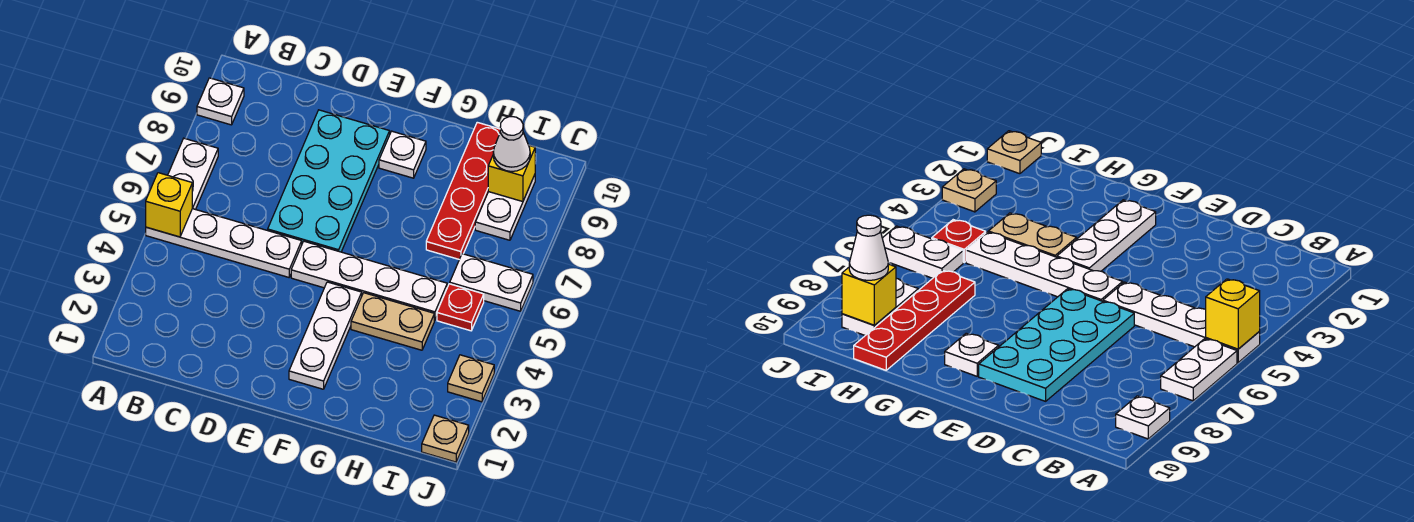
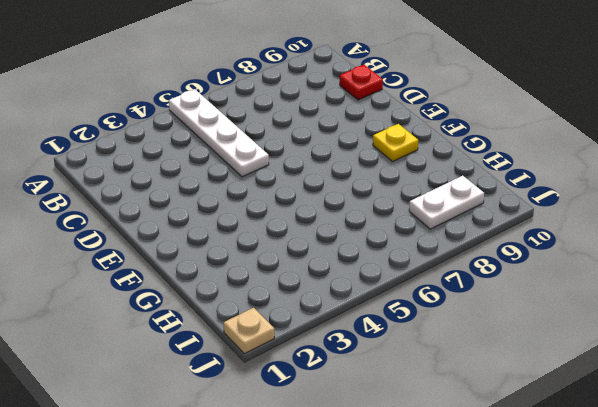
red plate C10 level 1 -> red plate I5 level 1
yellow plate F9 level 1 -> white plate F9 level 1
none -> white plate A6:A7 level 1
none -> white plate A9 level 1
none -> cyan plate D6:E9 level 1

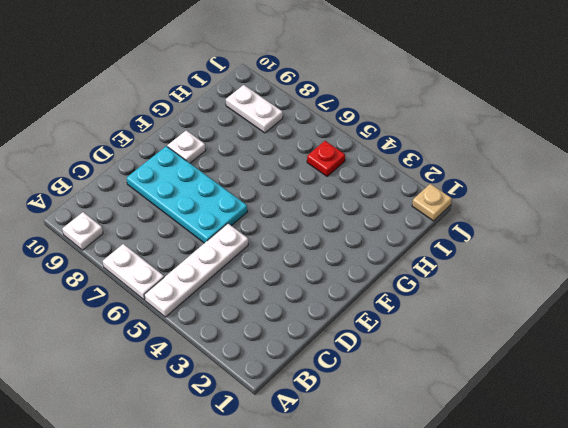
none -> white plate E5:H5 level 1
none -> white plate F2:F4 level 1
none -> tan plate G4:H4 level 1

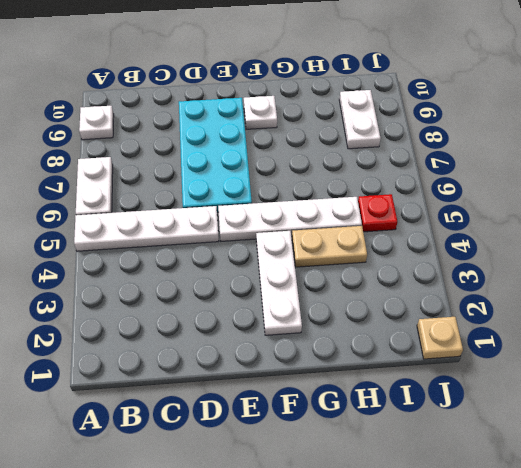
none -> red plate H7:H10 level 1
none -> white plate I6:J6 level 1
none -> tan plate J3 level 1

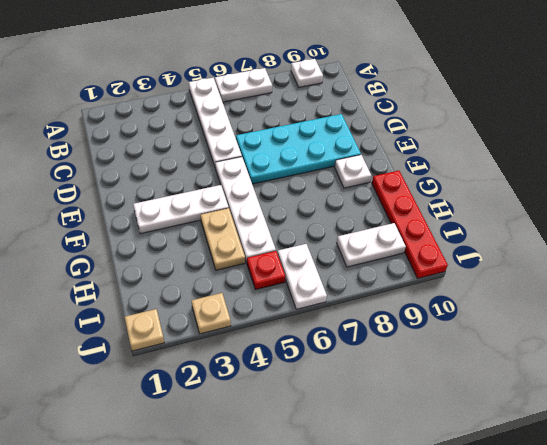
red plate G10:J10 level 1 -> red plate H7:H10 level 1
none -> yellow brick A5 level 2
none -> yellow brick I9 level 2
none -> white cone I9 level 3

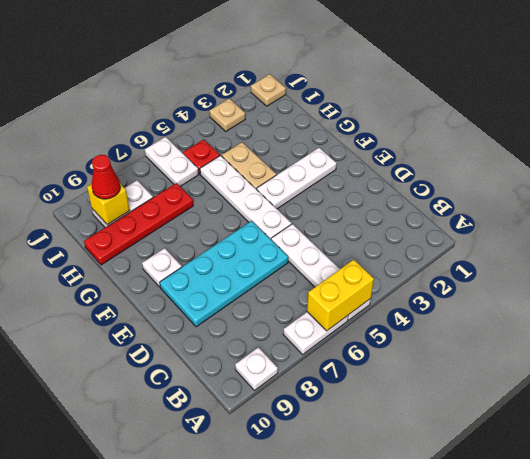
yellow brick A5:A6 level 2 -> yellow brick A5 level 2
red cone I9 level 3 -> white cone I9 level 3

